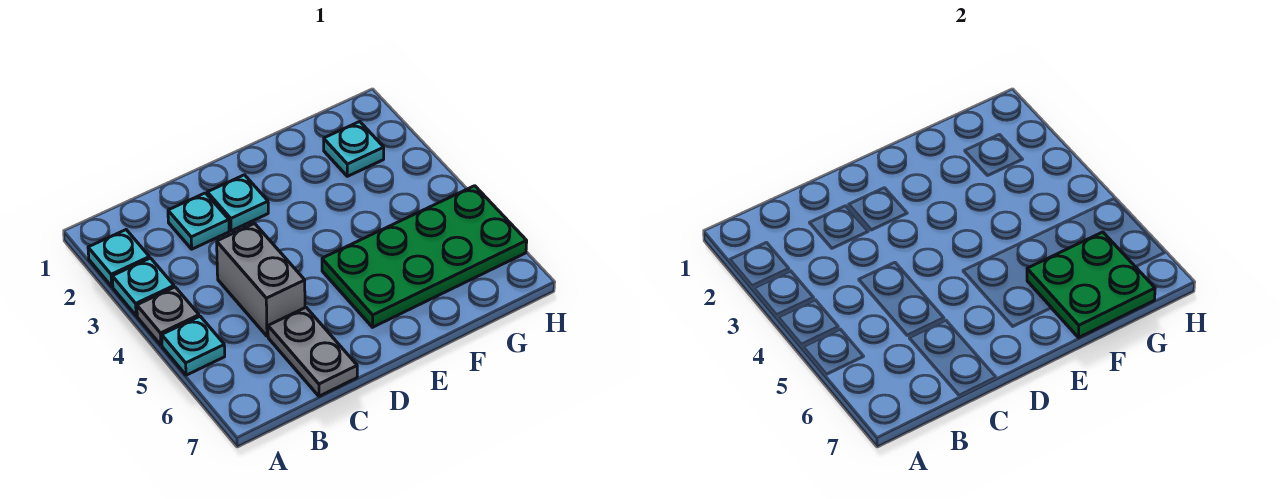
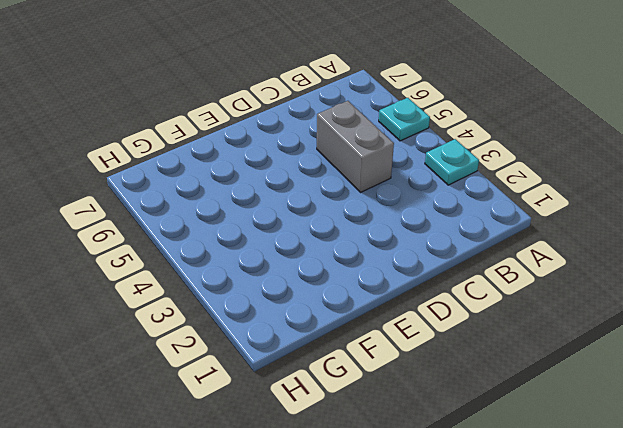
none -> cyan plate A2 level 1
none -> grey plate A4 level 1

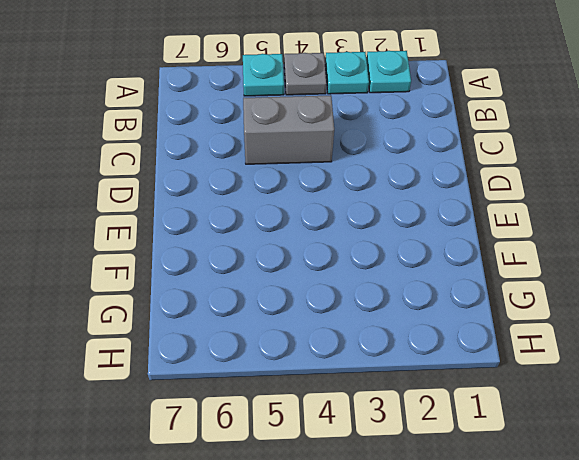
none -> cyan plate C2 level 1
none -> grey plate C6:C7 level 1

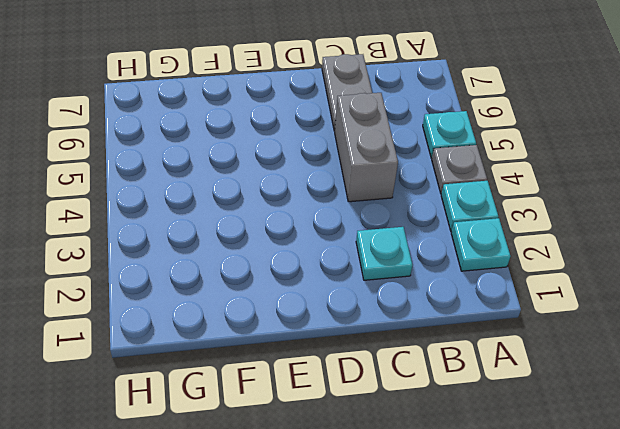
none -> cyan plate D2 level 1
none -> green plate E5:H6 level 1

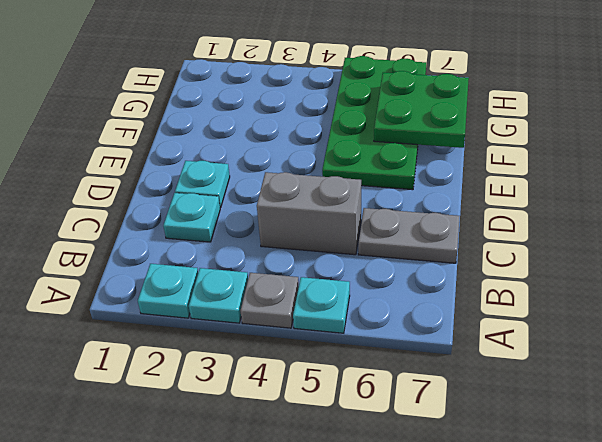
none -> cyan plate G2 level 1

